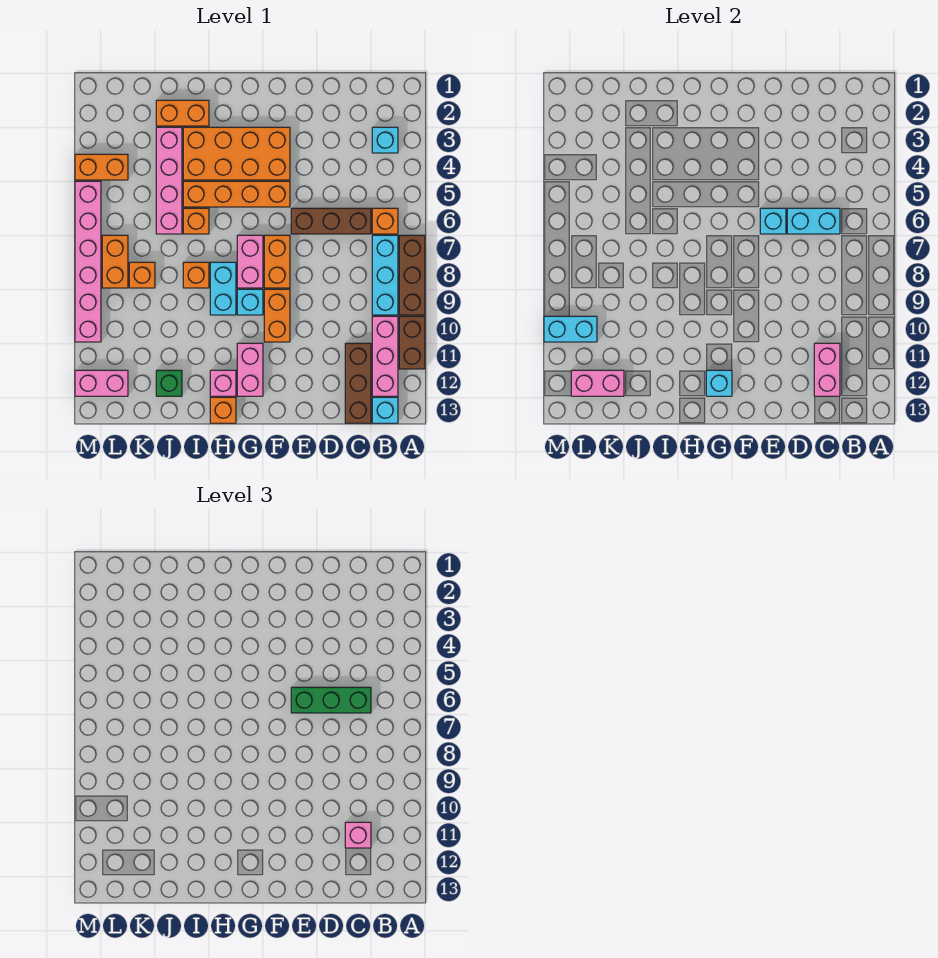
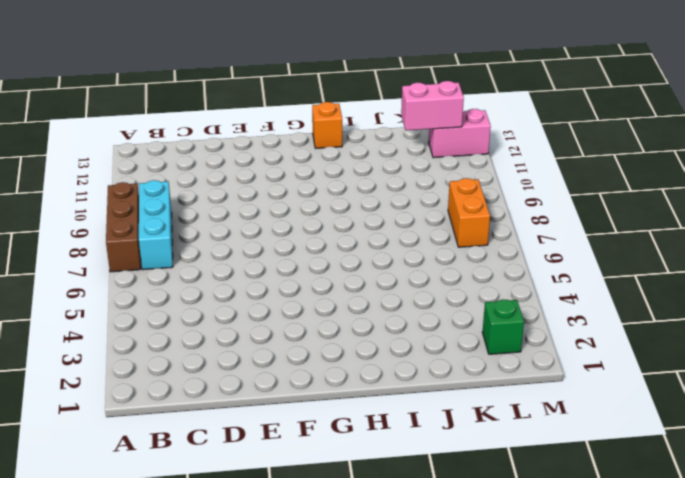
green brick L2 level 1 -> green brick J12 level 1
none -> brown brick A10:A11 level 1
none -> cyan brick B3 level 1
none -> orange brick B6 level 1
none -> pink brick B10:B12 level 1

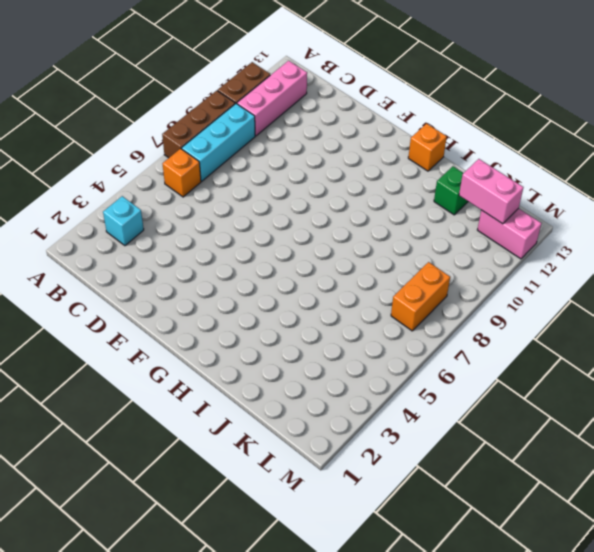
none -> cyan brick B13 level 1
none -> brown brick C6:E6 level 1
none -> brown brick C11:C13 level 1
none -> orange brick F3:I4 level 1

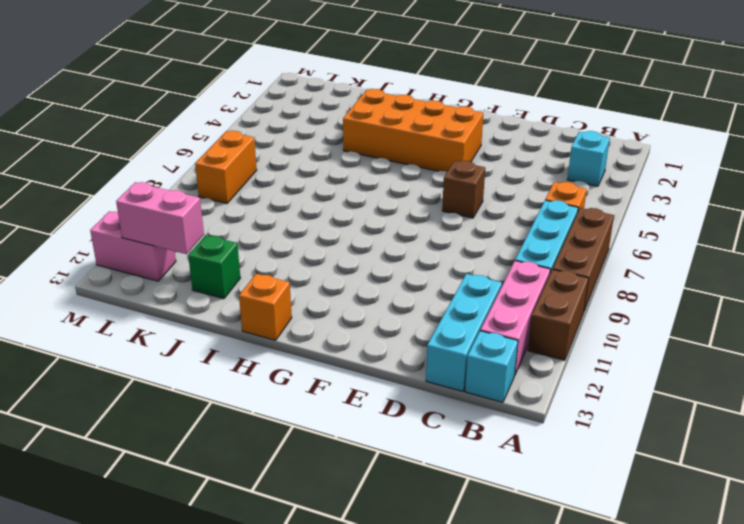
cyan brick C11:C13 level 1 -> brown brick C11:C13 level 1
brown brick E6 level 1 -> brown brick C6:E6 level 1
none -> orange brick F5:I5 level 1
none -> orange brick F7:F8 level 1
none -> orange brick F9:F10 level 1
none -> pink brick G7:G8 level 1

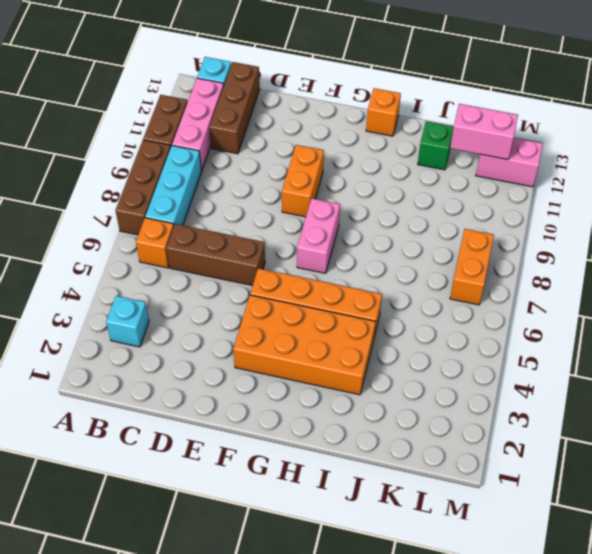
none -> orange brick F7:F8 level 1
none -> cyan brick G9 level 1
none -> pink brick G11:G12 level 1
none -> cyan brick H8:H9 level 1

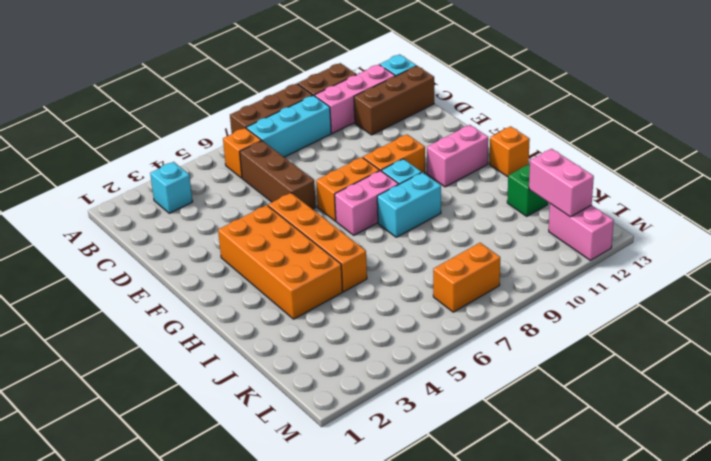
none -> pink brick H12 level 1
none -> orange brick I2:J2 level 1
none -> orange brick I6 level 1
none -> orange brick I8 level 1

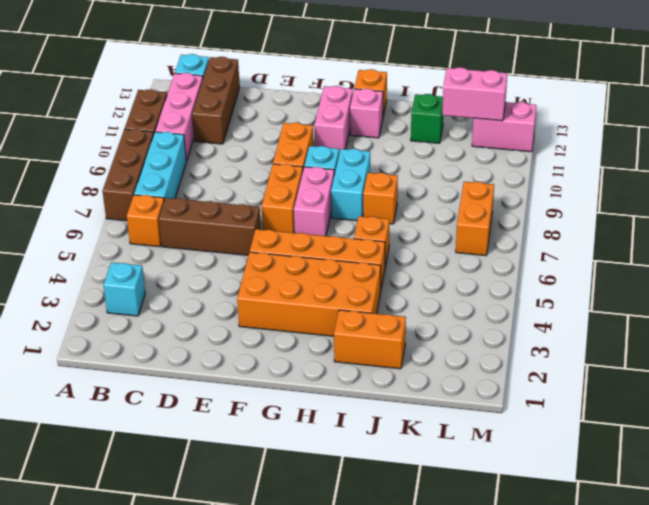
none -> pink brick J3:J6 level 1
none -> orange brick K8 level 1
none -> orange brick L4:M4 level 1
none -> pink brick M5:M10 level 1

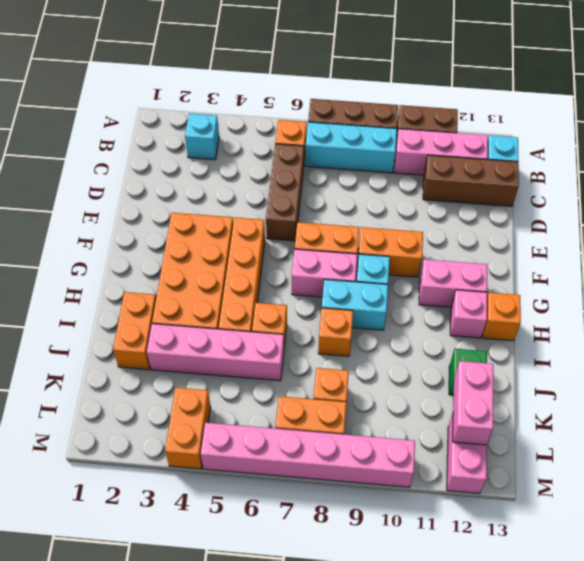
none -> cyan brick C6:D6 level 2
none -> pink brick C11:C12 level 2
none -> cyan brick E6 level 2
none -> cyan brick G12 level 2

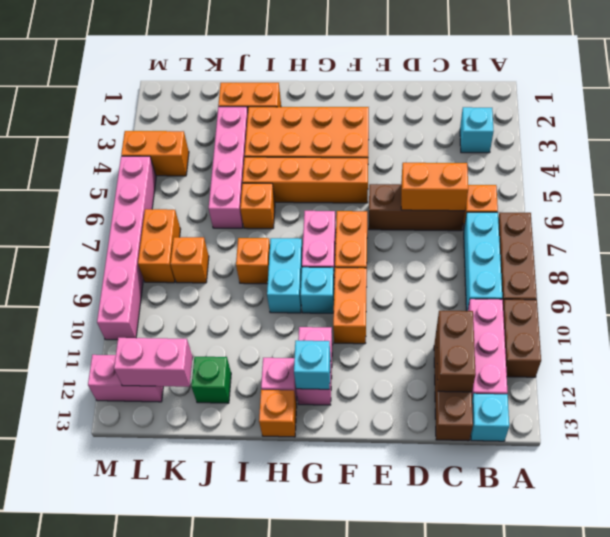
orange brick C6:D6 level 2 -> cyan brick C6:D6 level 2
brown brick C11:C12 level 2 -> pink brick C11:C12 level 2
none -> cyan brick E6 level 2
none -> cyan brick L10:M10 level 2
none -> green brick C6:E6 level 3
none -> pink brick C11 level 3

